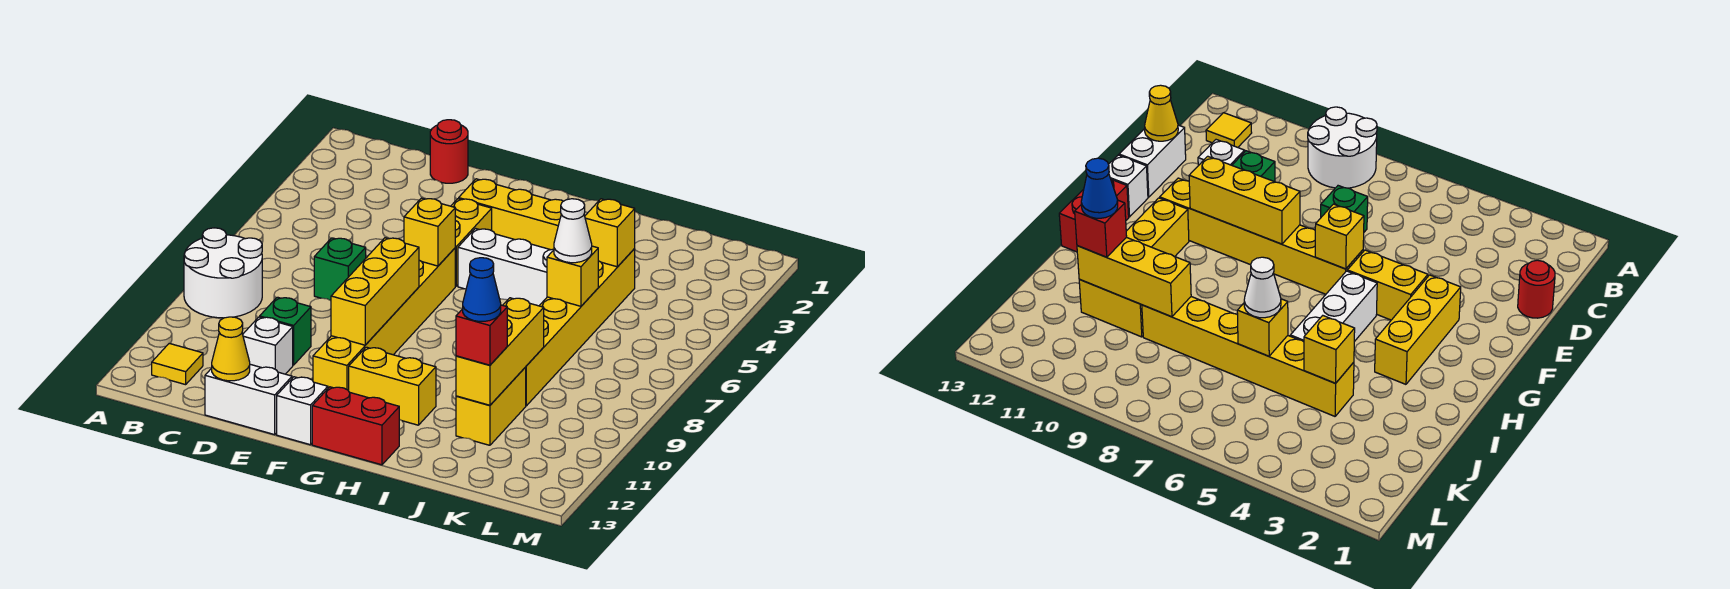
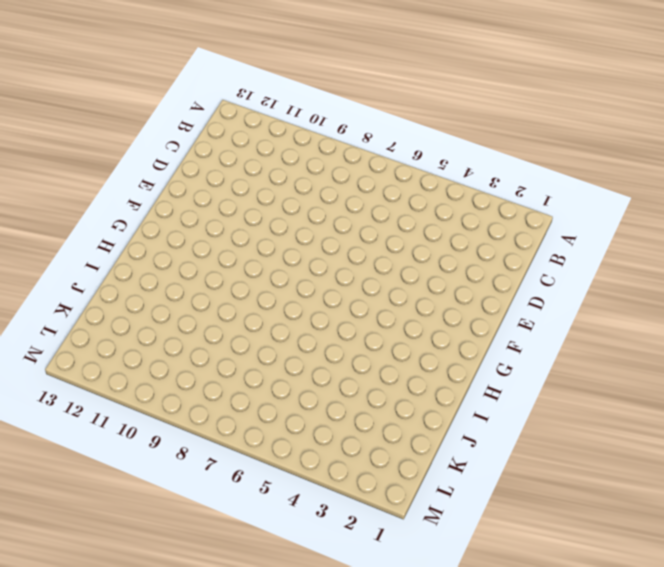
none -> white round brick A8:B9 level 1
none -> yellow tile B12 level 1
none -> red round brick D1 level 1

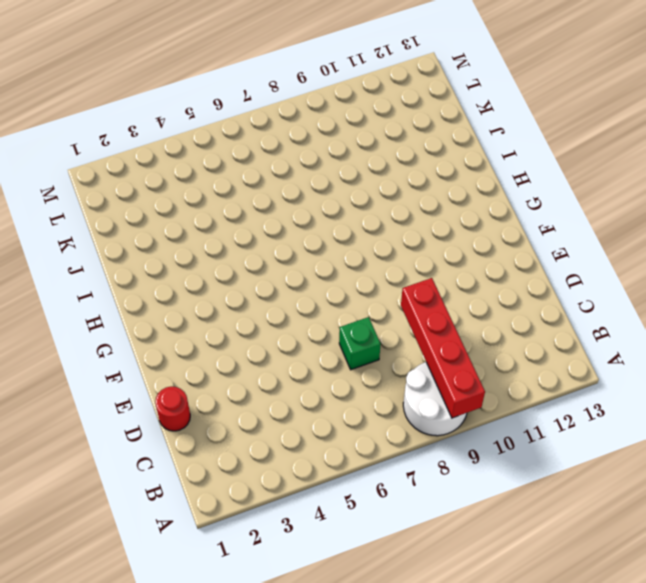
red brick A9:D9 level 2 -> none
none -> yellow tile B12 level 1
none -> green brick D10 level 1
none -> white brick D11 level 1

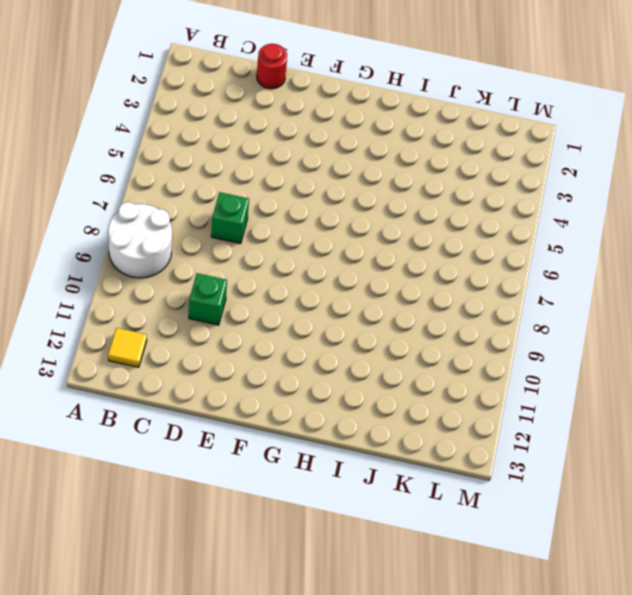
none -> white brick D11 level 1
none -> white brick D13:E13 level 1
none -> yellow brick F3:H3 level 1

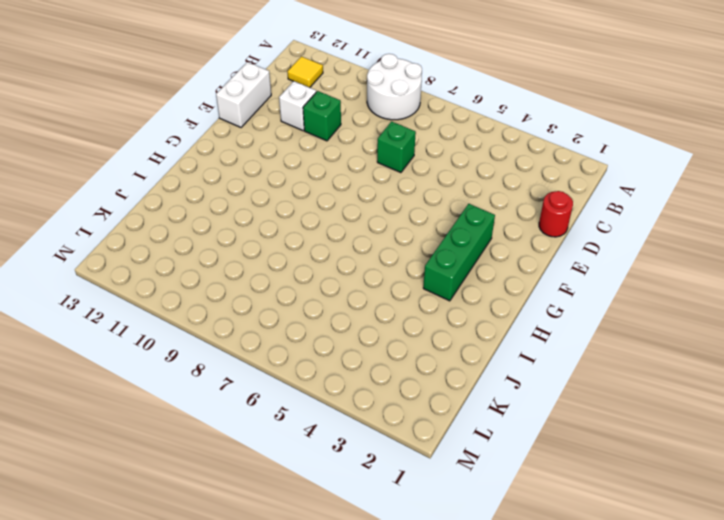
green brick F3:H3 level 1 -> yellow brick F3:H3 level 1
none -> yellow brick F4:F5 level 1
none -> yellow brick F6:F11 level 1
none -> white brick F13 level 1

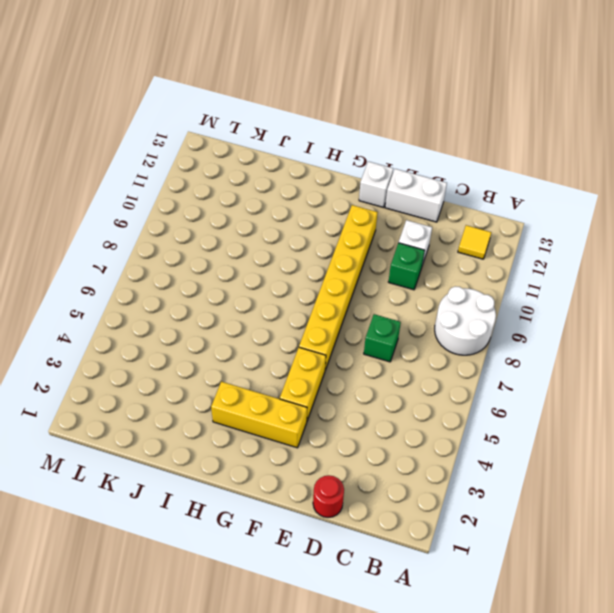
none -> white brick G5:I5 level 1
none -> yellow brick G11:H11 level 1
none -> red brick G13:H13 level 1

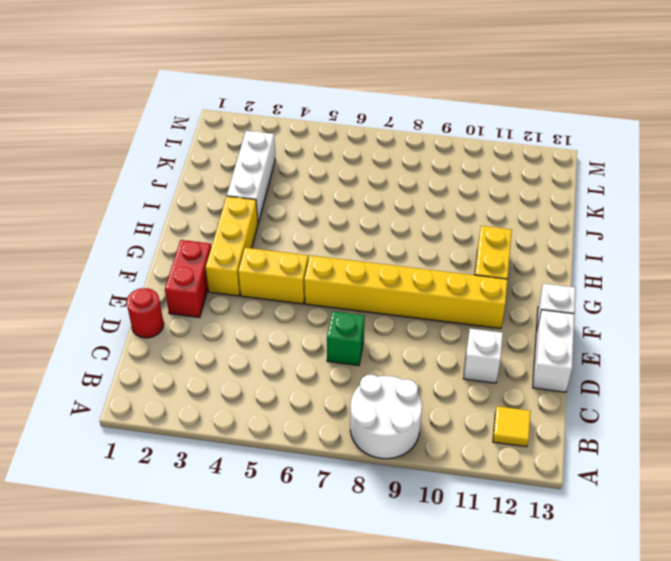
red brick E2:F2 level 1 -> red brick G13:H13 level 1
white brick I3:K3 level 1 -> white brick G5:I5 level 1
none -> green brick D10 level 1
none -> yellow brick J4:J9 level 1
none -> yellow brick J10:J11 level 1

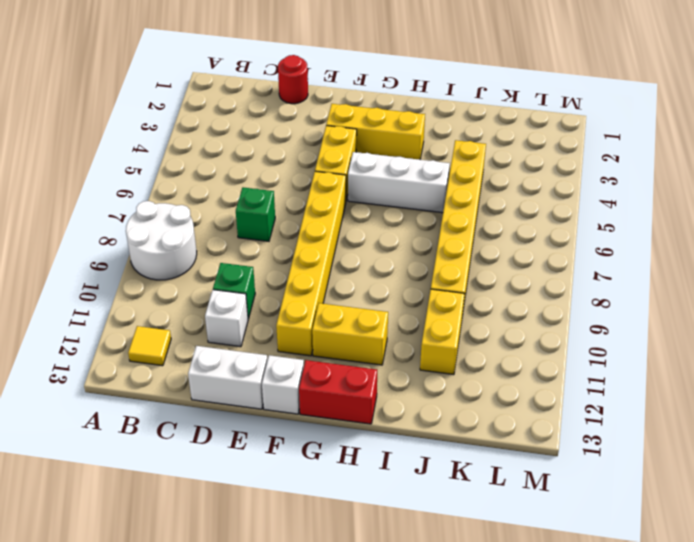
none -> yellow cone D13 level 2
none -> yellow brick F6 level 2
none -> yellow brick F8:F10 level 2

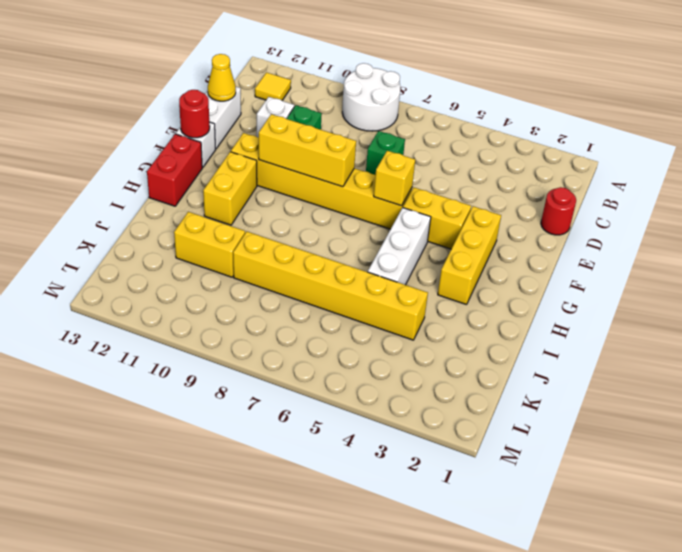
red round brick F13 level 2 -> none
none -> yellow brick J4 level 2
none -> yellow brick J6 level 2
none -> yellow brick J9:J11 level 2

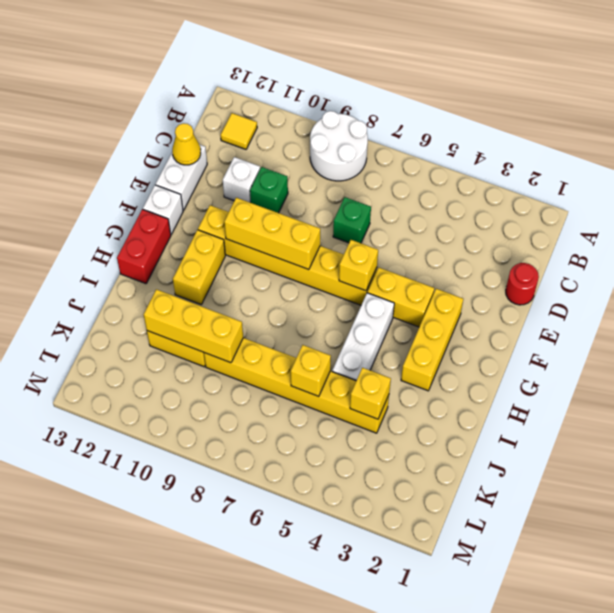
none -> white cone J6 level 3
none -> red brick J11 level 3
none -> blue cone J11 level 4

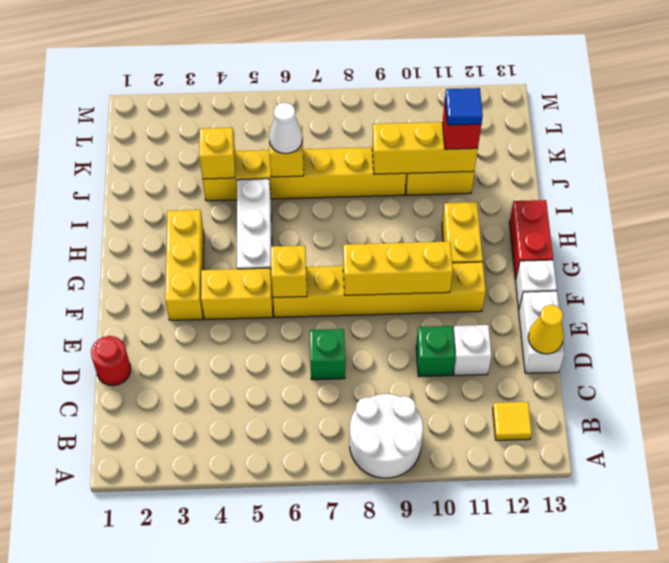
blue tile J11 level 4 -> blue cone J11 level 4

